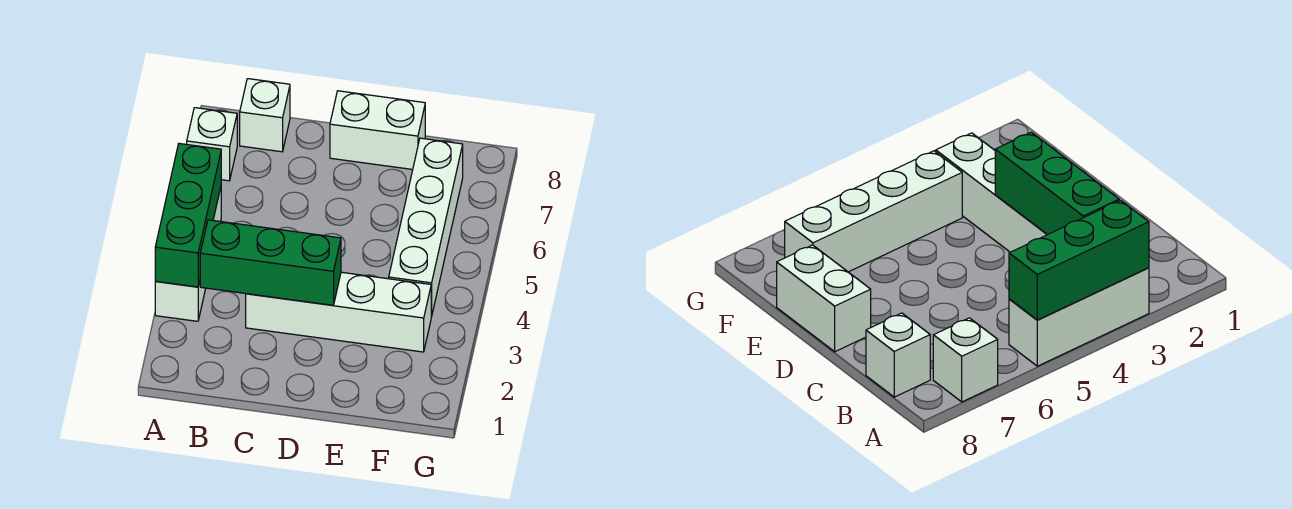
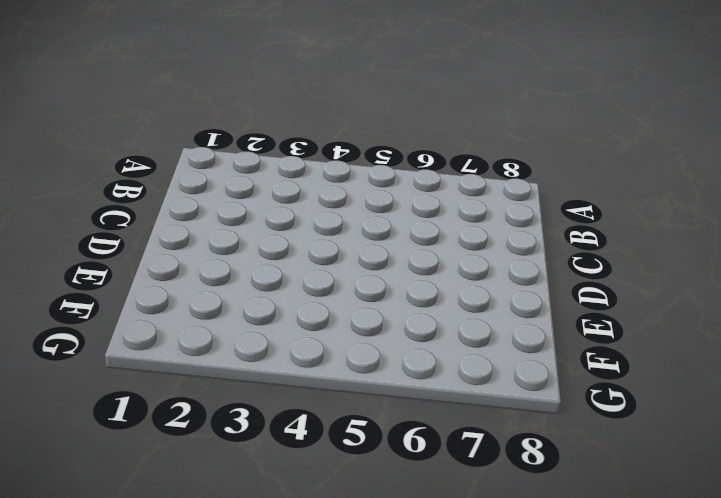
none -> white brick A3:A5 level 1
none -> white brick A7 level 1

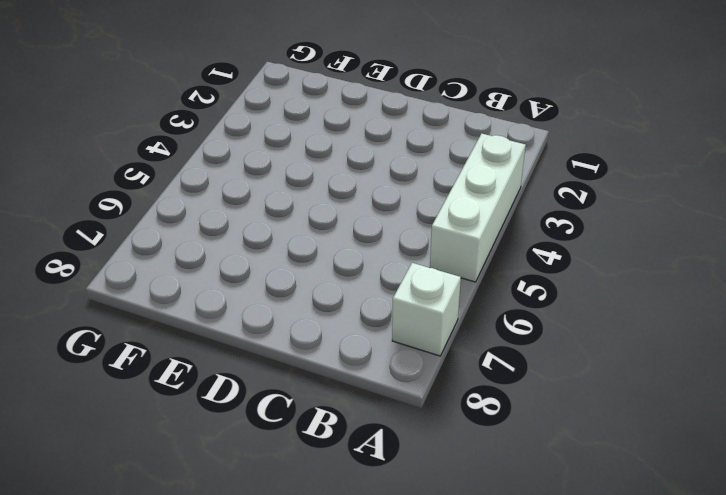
none -> white brick B8 level 1
none -> white brick C3:F3 level 1

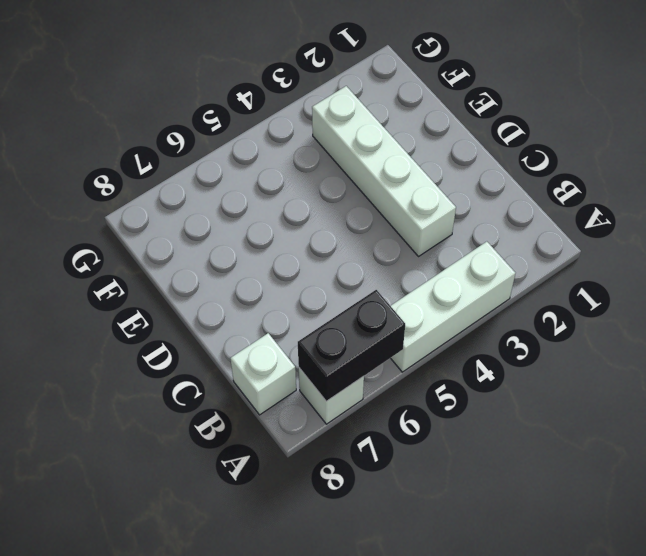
black brick A6:A7 level 2 -> none
none -> white brick D8:E8 level 1
none -> white brick F4:F7 level 1

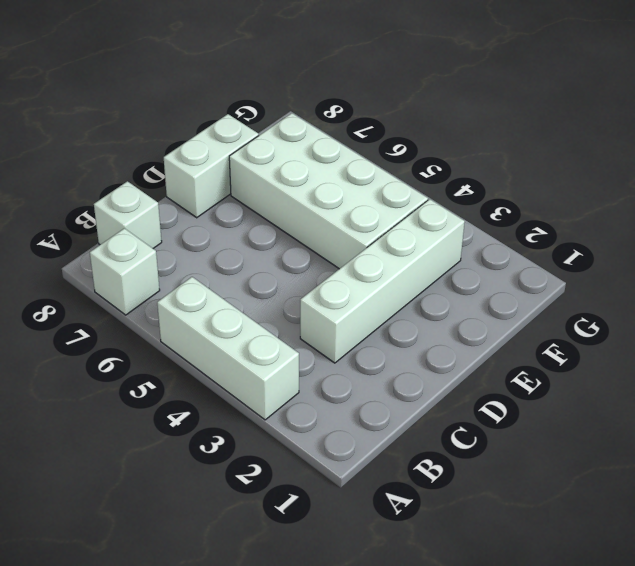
white brick E4:F7 level 1 -> white brick F4:F7 level 1
none -> green brick A3:A5 level 2
none -> green brick B3:D3 level 2

